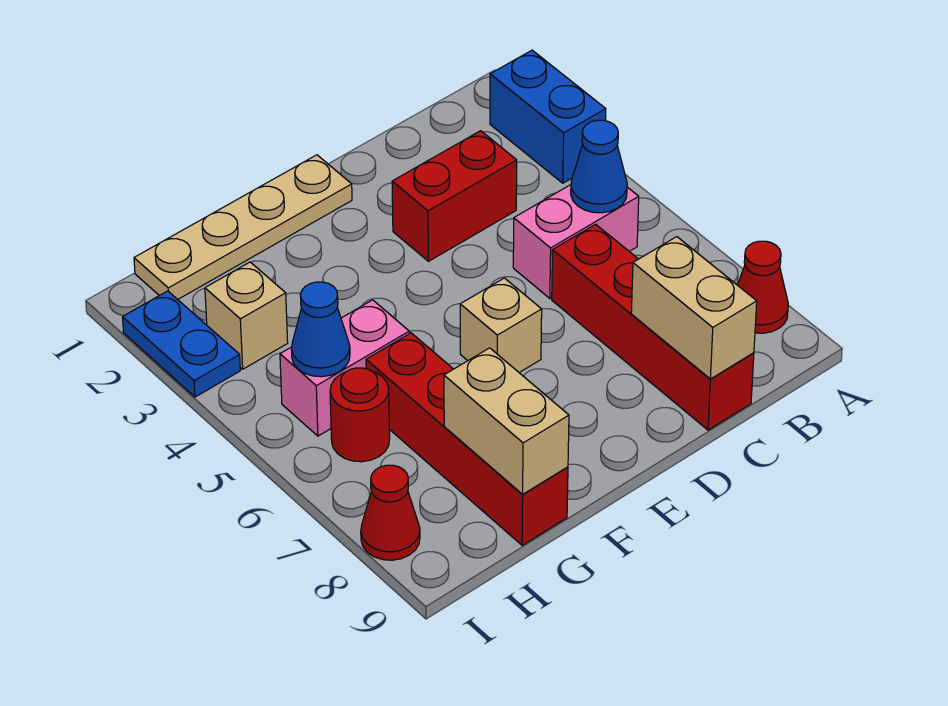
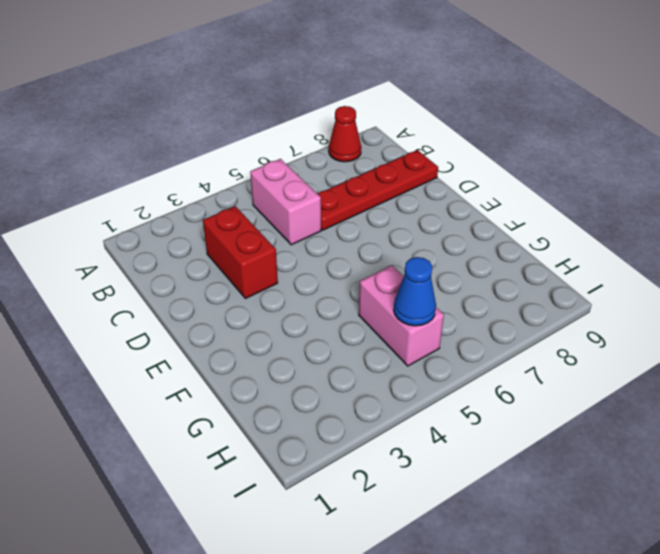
red plate C6:C9 level 1 -> red brick C6:C9 level 1
none -> blue brick A2:A3 level 1
none -> tan plate E1:H1 level 1
none -> tan brick E6 level 1

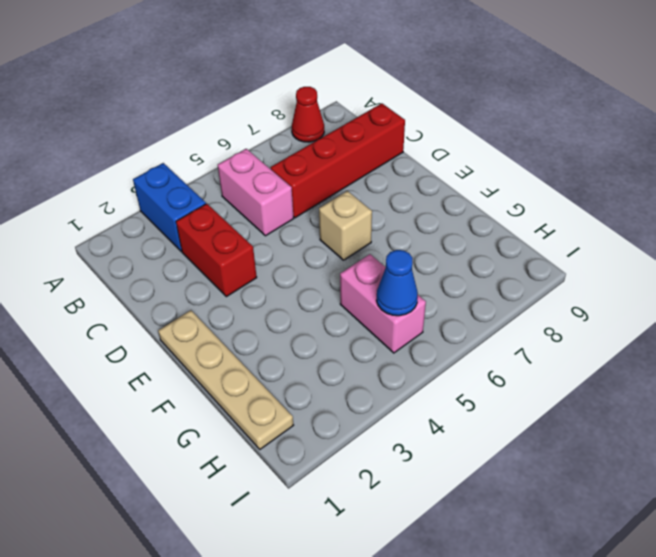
blue brick A3:B3 level 1 -> blue brick A2:A3 level 1
none -> red brick G6:G9 level 1
none -> tan brick H3 level 1
none -> red round brick H6 level 1

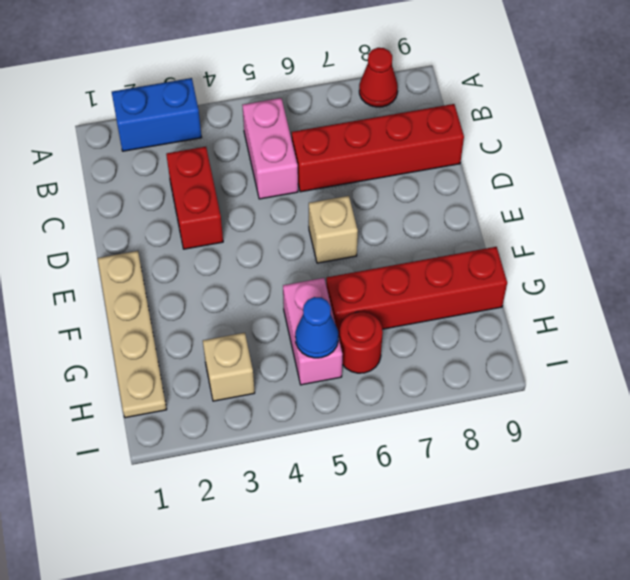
none -> blue plate I2:I3 level 1
none -> red cone I8 level 1
none -> blue cone B5 level 2

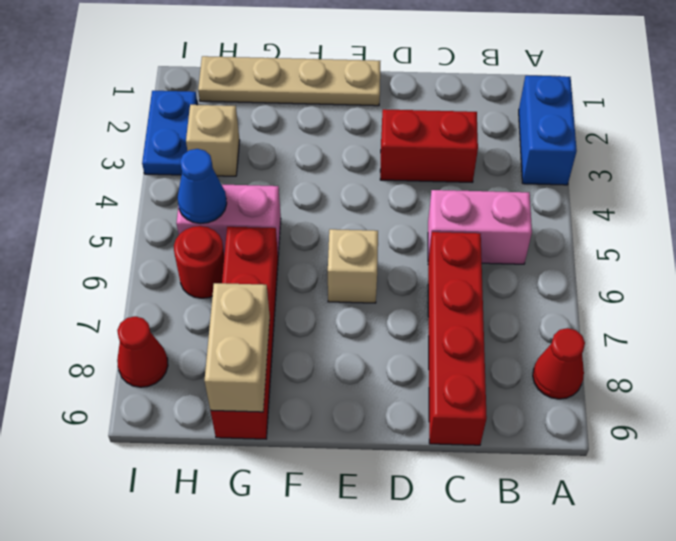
none -> blue cone B5 level 2
none -> tan brick C8:C9 level 2

